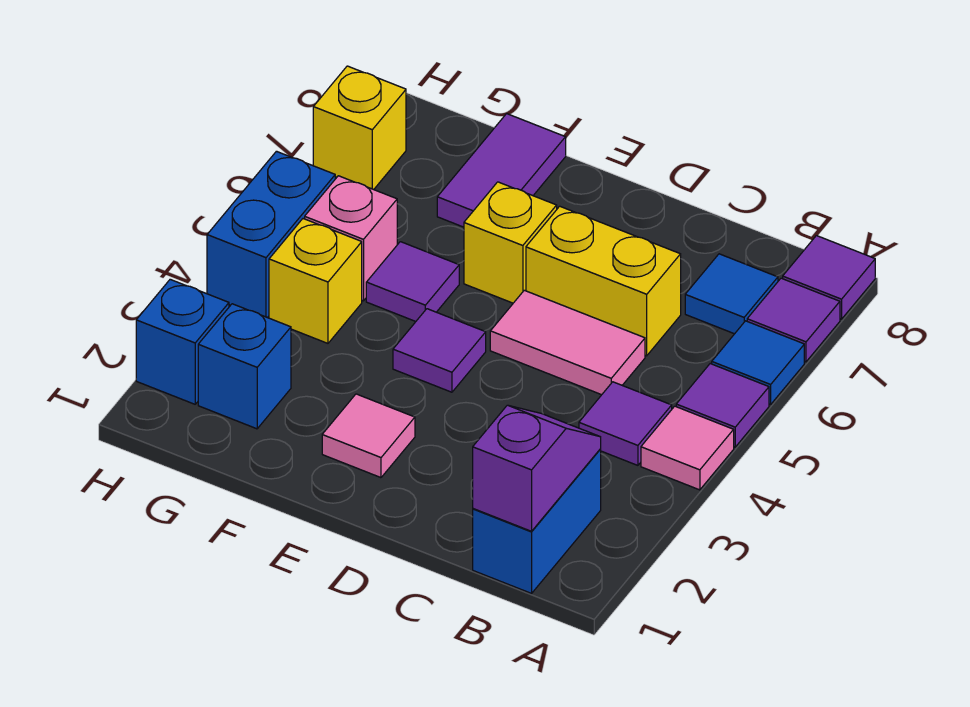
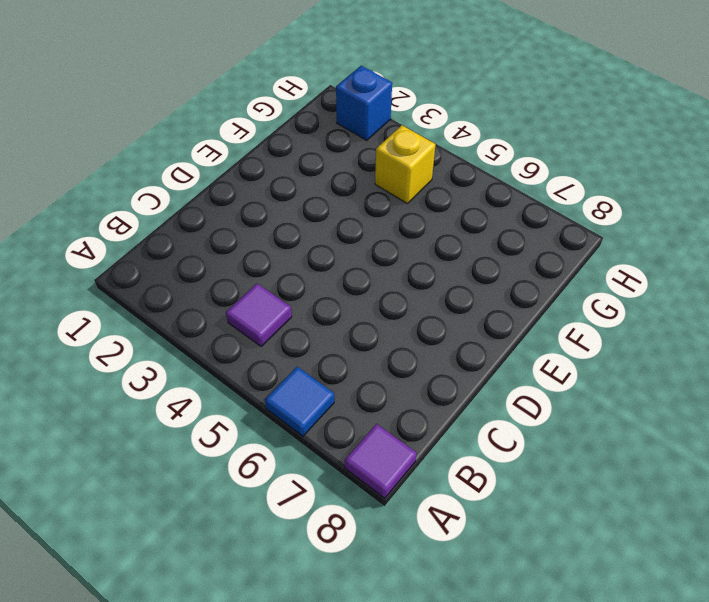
none -> pink tile A4 level 1
none -> purple tile A5 level 1
none -> purple tile A7 level 1

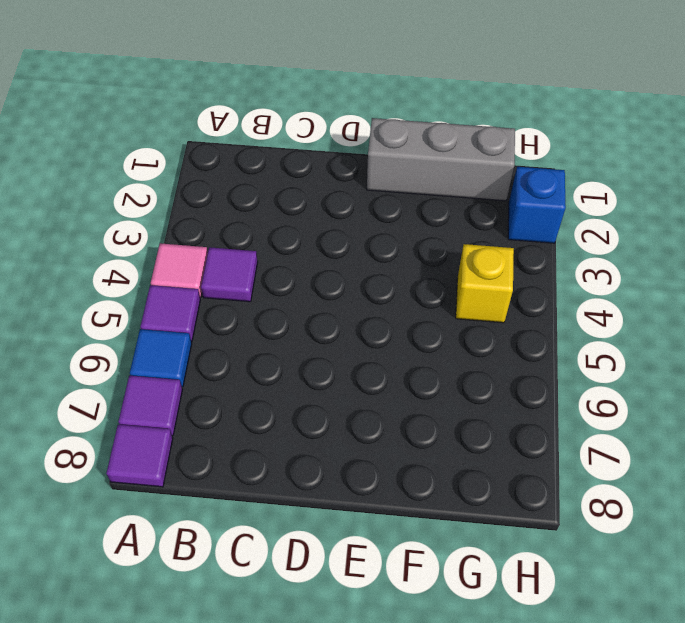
grey brick E1:G1 level 1 -> none
none -> blue brick B1:B2 level 1
none -> blue tile B7 level 1
none -> pink tile C5:D5 level 1

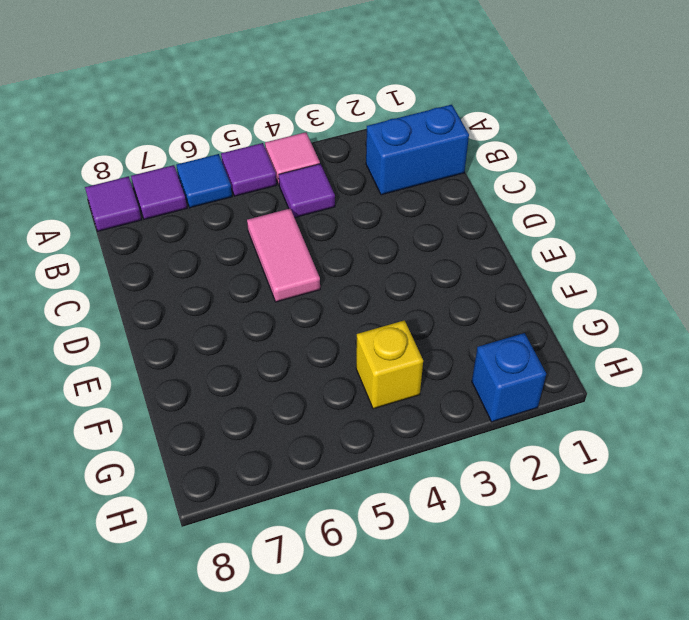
none -> blue tile B7 level 1
none -> yellow brick C6:D6 level 1
none -> pink tile E2 level 1

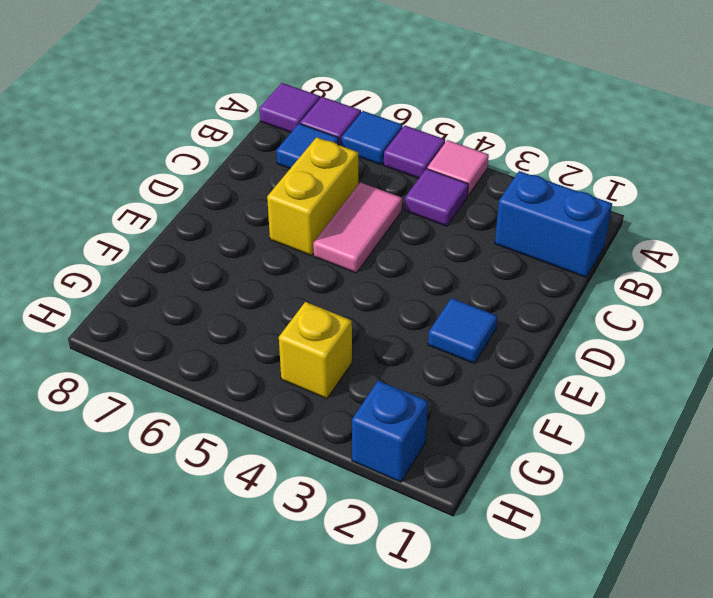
blue tile E2 level 1 -> pink tile E2 level 1
none -> purple tile E4 level 1
none -> yellow brick E6 level 1
none -> purple tile F5 level 1

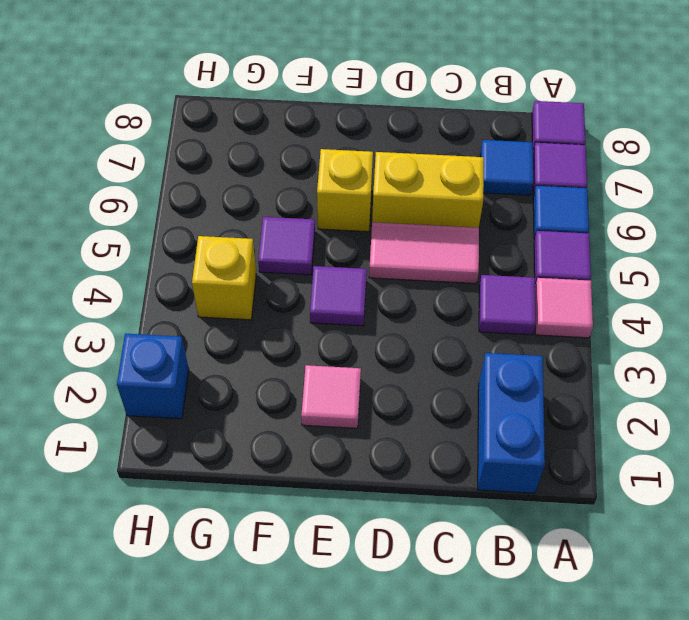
none -> purple tile F7:F8 level 1
none -> blue brick G2 level 1
none -> pink brick G5 level 1

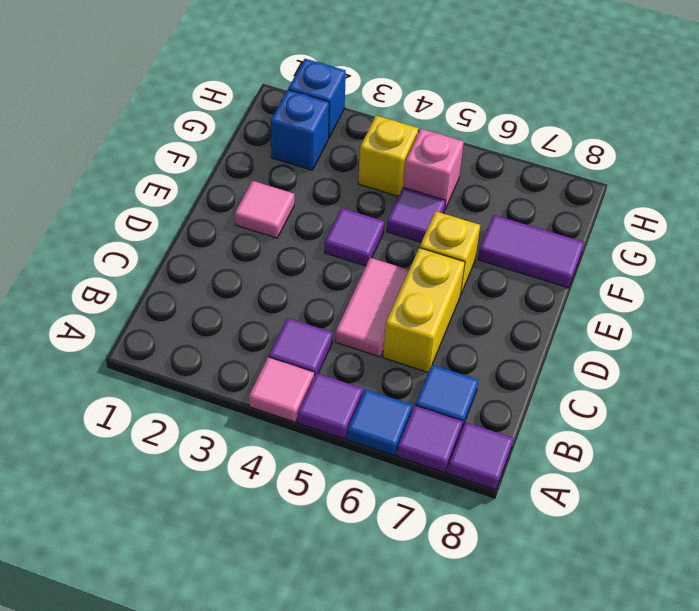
none -> blue brick B1:B2 level 1
none -> blue brick H4:H5 level 1
none -> yellow brick H7 level 1

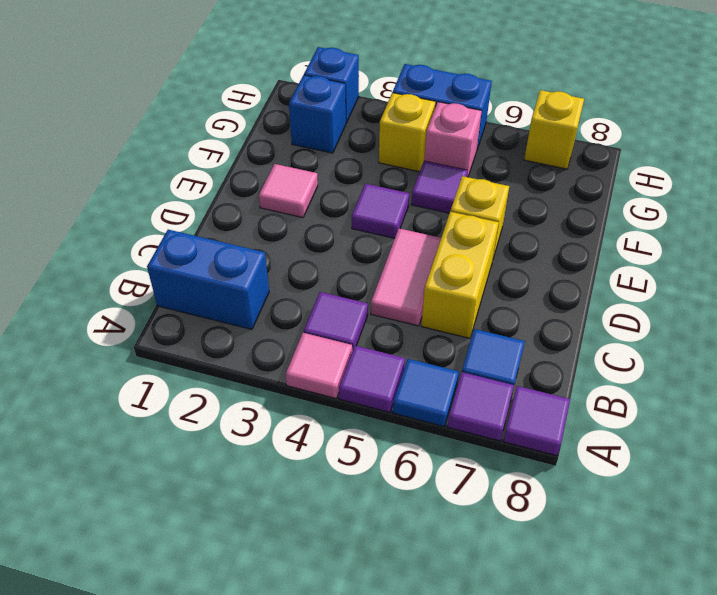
none -> purple tile F7:F8 level 1
none -> purple slope B1:B2 level 2 top 1

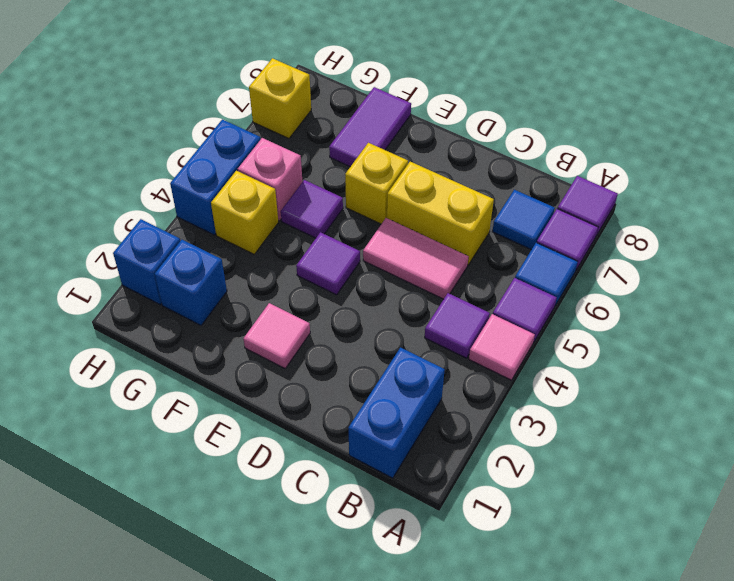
none -> purple slope B1:B2 level 2 top 1

